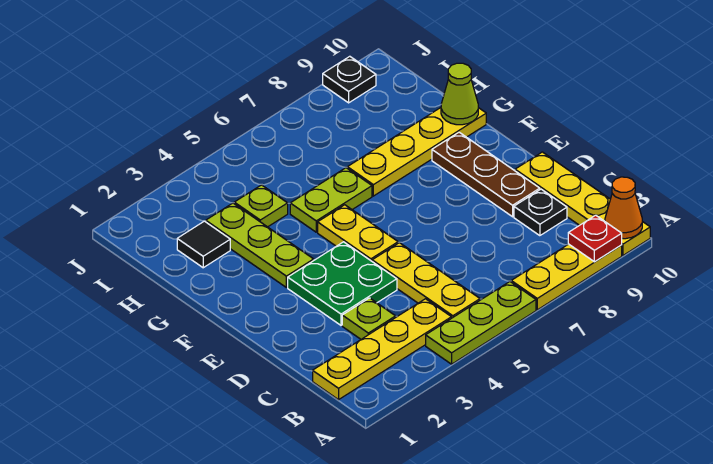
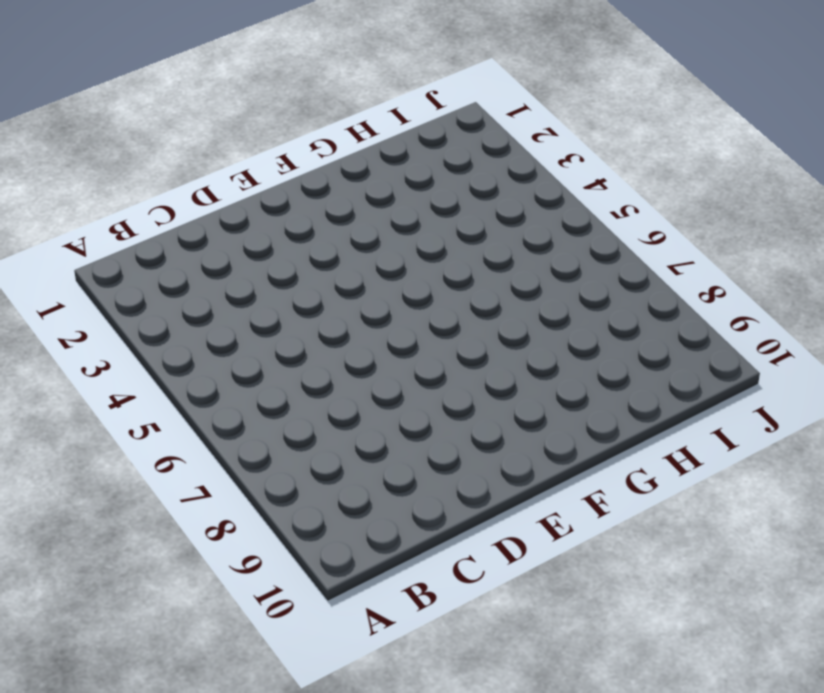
none -> lime plate A4:A6 level 1
none -> yellow plate A7:A9 level 1
none -> yellow plate A10:D10 level 1

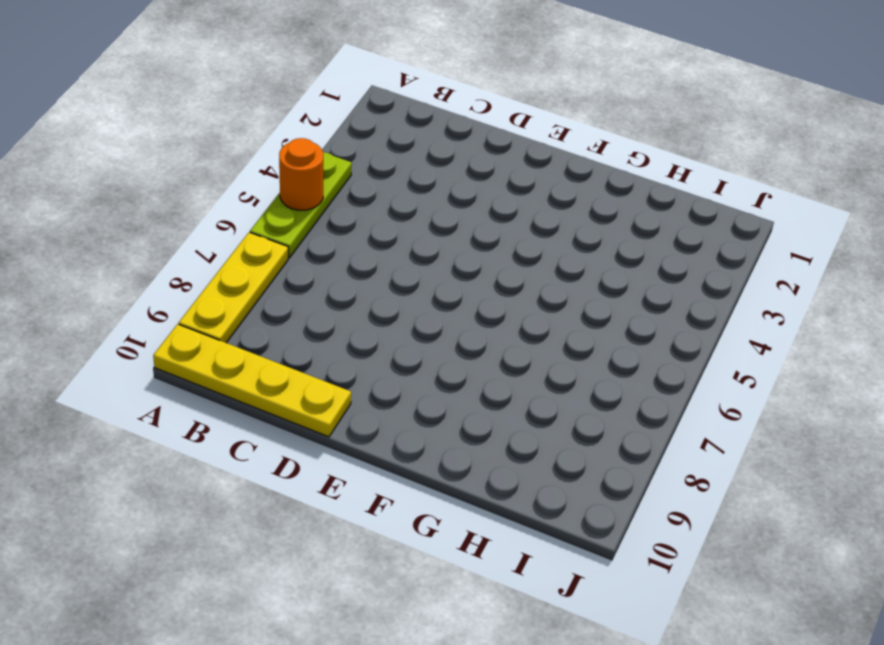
orange round brick A5 level 2 -> none
none -> yellow plate B1:B4 level 1
none -> yellow plate B5:D5 level 1
none -> lime plate C3 level 1

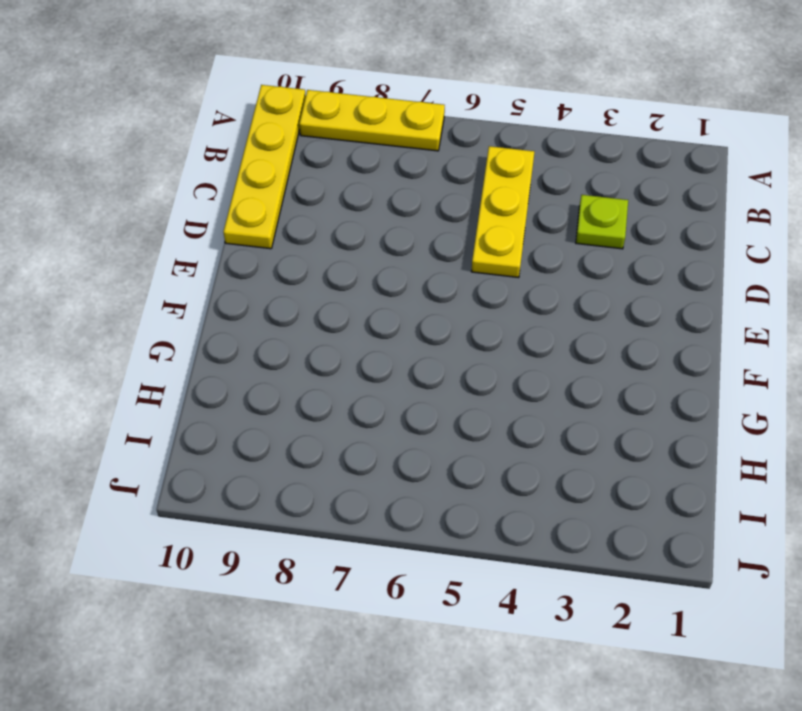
none -> lime plate A4:A6 level 1
none -> yellow plate B1:B4 level 1
none -> black plate C9 level 1

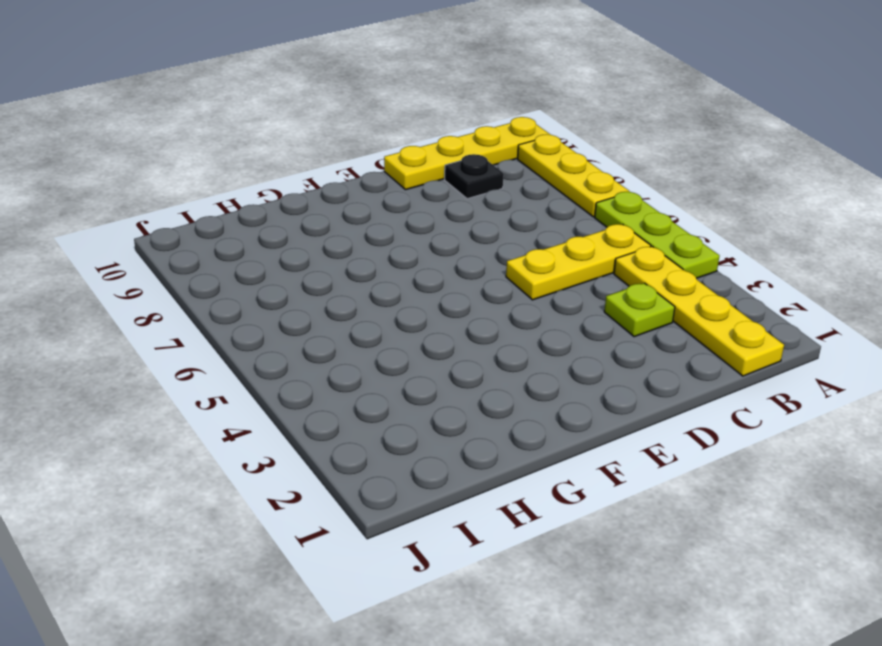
none -> green plate D3:E4 level 1
none -> brown plate D9:F9 level 1
none -> yellow plate E5:F5 level 1

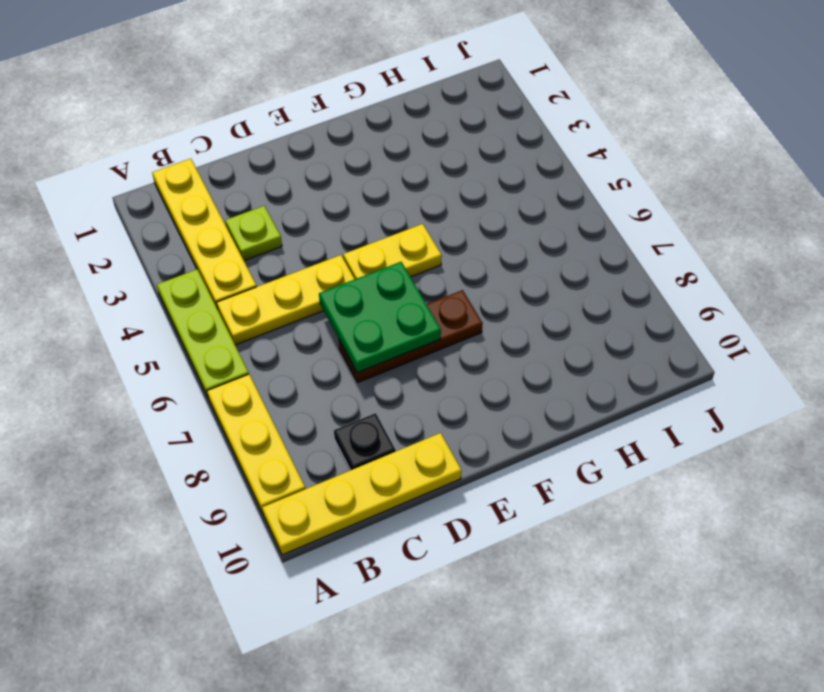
green plate D6:E7 level 2 -> green plate D3:E4 level 1
brown plate D7:F7 level 1 -> brown plate D9:F9 level 1
none -> lime plate F3:H3 level 1
none -> lime plate G5:G6 level 1
none -> yellow plate G7:G10 level 1

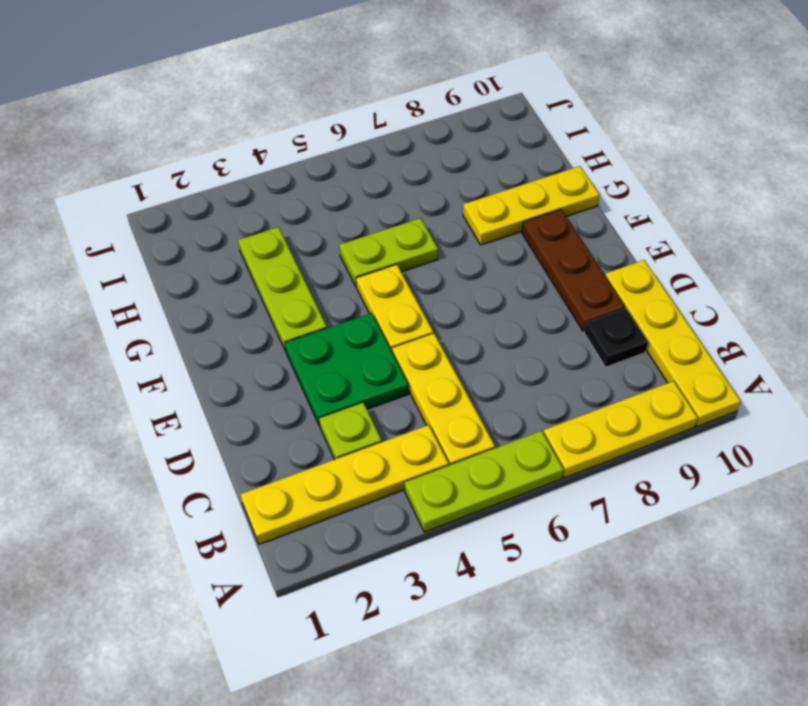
yellow plate G8:G10 level 1 -> yellow plate G7:G10 level 1
none -> black tile H2 level 1
none -> lime plate H4 level 1
none -> black plate J9 level 1

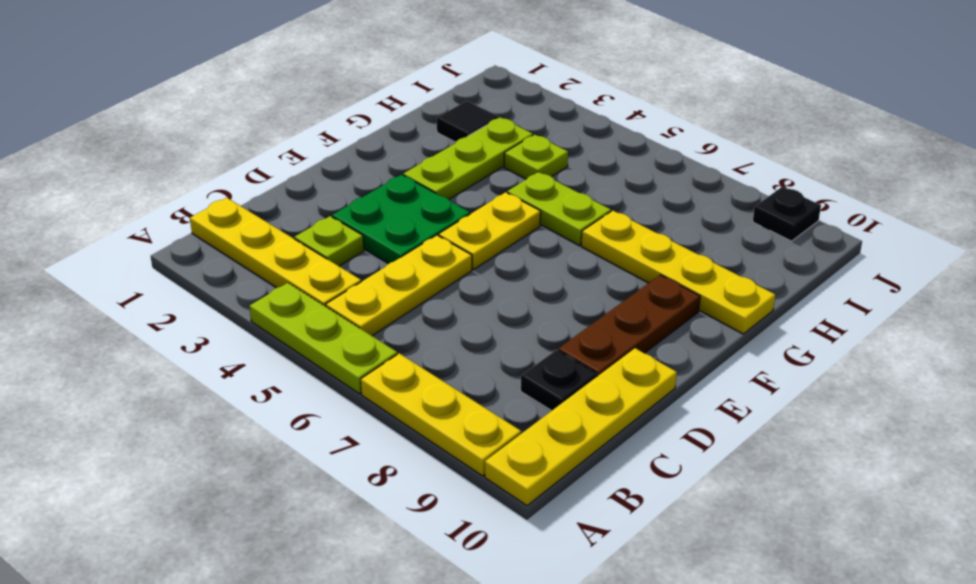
none -> red plate A9 level 2
none -> orange cone A10 level 2
none -> lime cone G10 level 2

